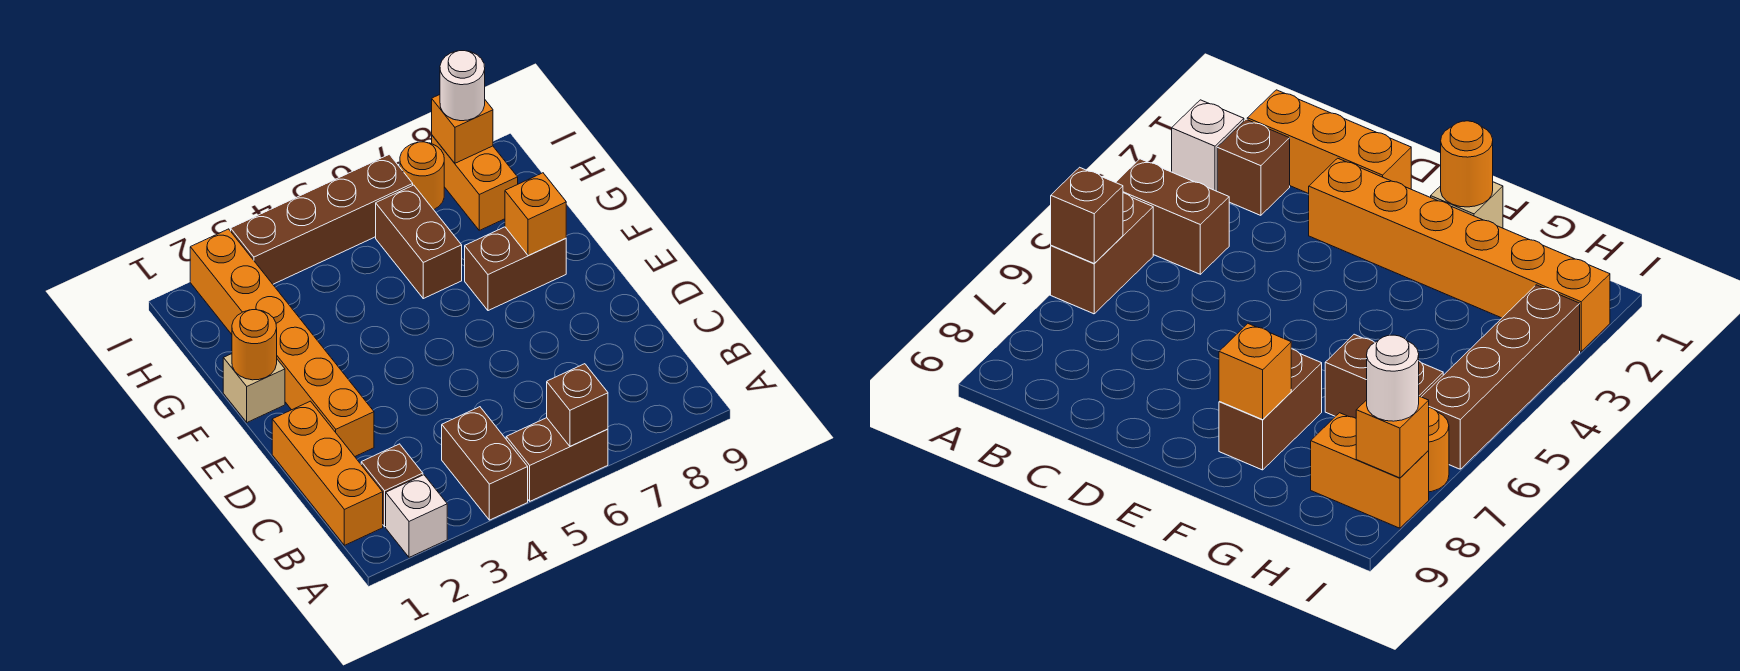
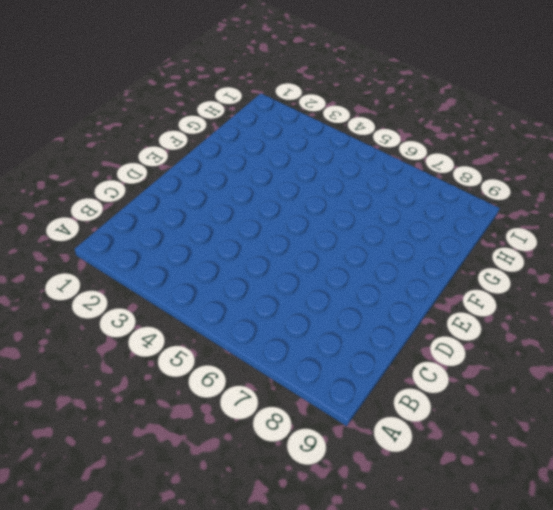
none -> white brick A2 level 1
none -> brown brick A4:B4 level 1
none -> brown brick A5:A6 level 1

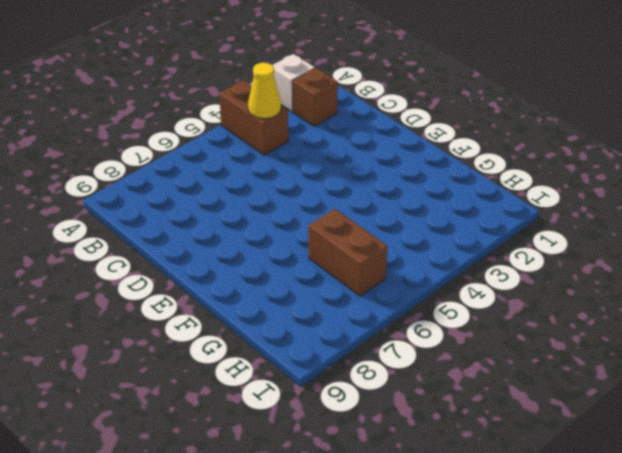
yellow cone B4 level 2 -> none
none -> brown brick A5:A6 level 1
none -> orange brick B1:D1 level 1
none -> orange brick D2:I2 level 1

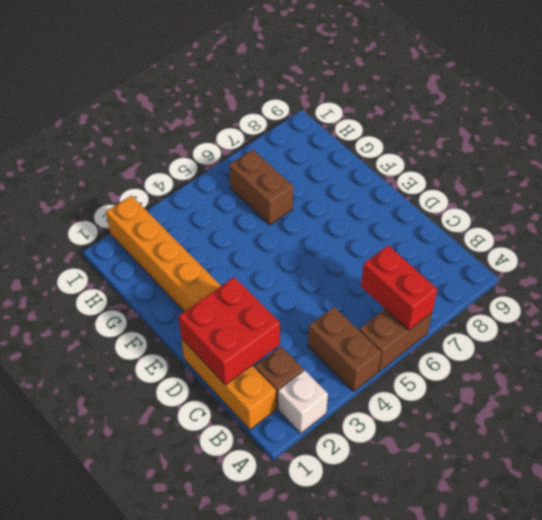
red brick A6:B6 level 2 -> brown brick A6 level 2
red brick C1:D2 level 2 -> none
none -> tan brick F1 level 1
none -> brown brick F7:F8 level 1
none -> orange brick H8:I8 level 1

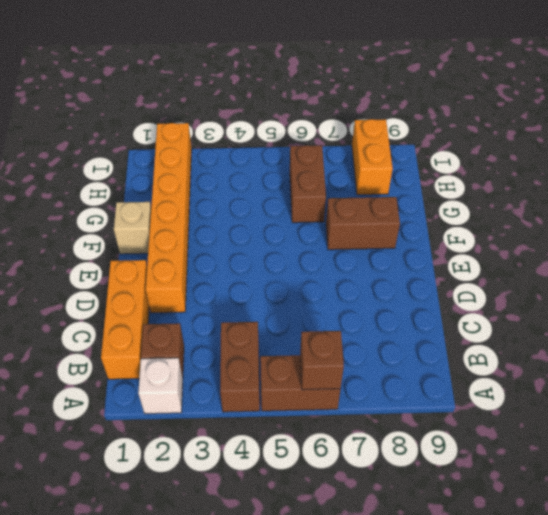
none -> brown brick I3:I6 level 1
none -> orange round brick I7 level 1
none -> orange round brick F1 level 2

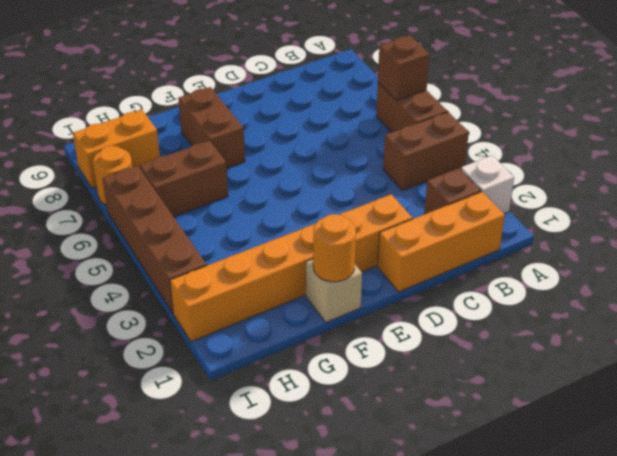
none -> orange brick F8 level 2
none -> orange brick I8 level 2
none -> white round brick I8 level 3

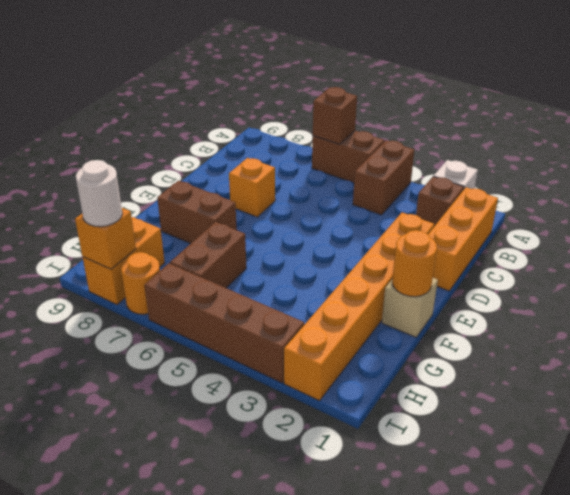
orange brick D7 level 1 -> orange brick F8 level 2

